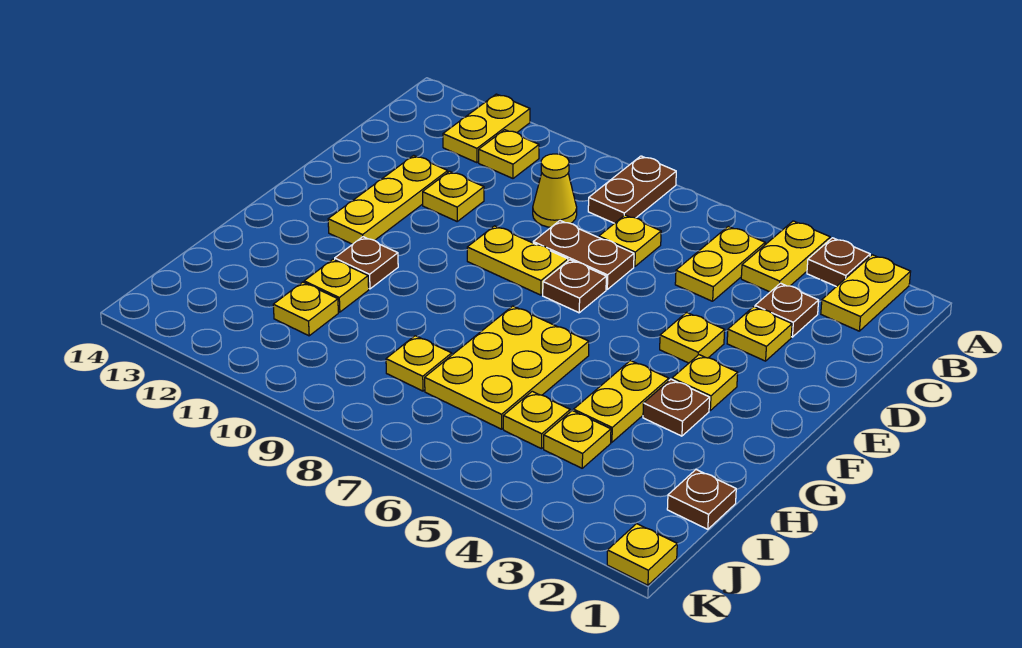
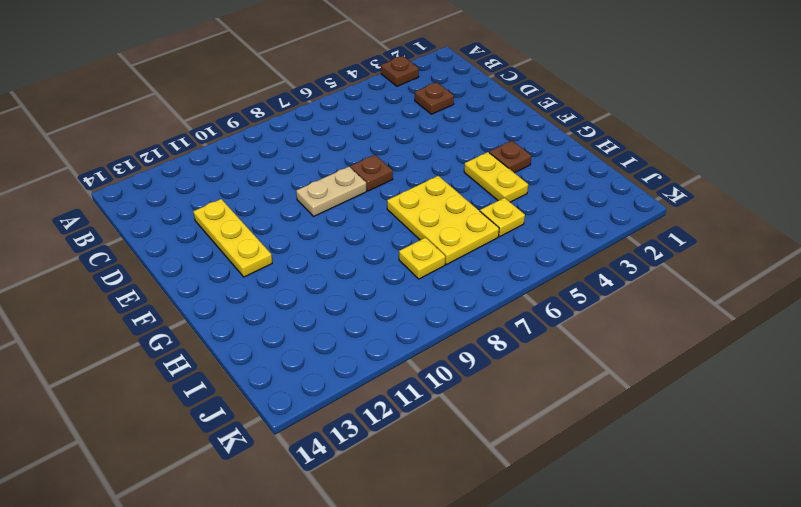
tan plate E8:E9 level 1 -> yellow plate E8:E9 level 1
none -> yellow plate A2:B2 level 1
none -> yellow plate A4:B4 level 1
none -> brown plate A8:B8 level 1

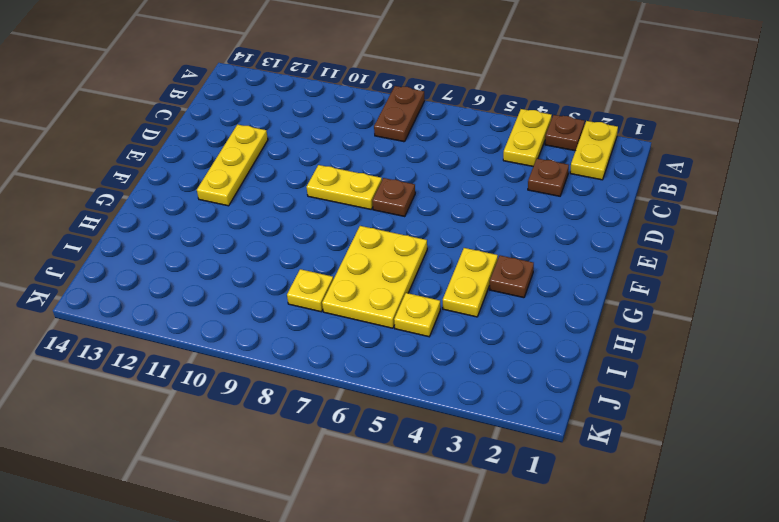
none -> yellow plate A12:B12 level 1
none -> yellow plate B5:C5 level 1
none -> yellow plate B11 level 1

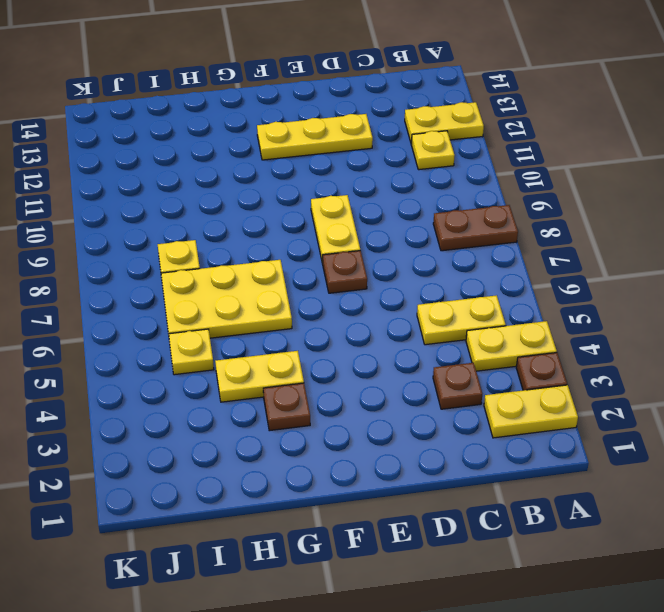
none -> yellow plate C7 level 1
none -> yellow cone C9 level 1
none -> yellow plate D3 level 1

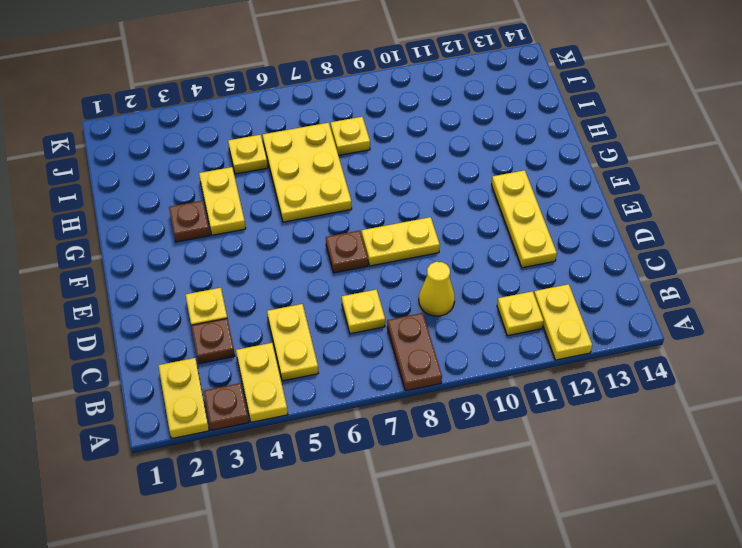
none -> brown plate D7:D8 level 1
none -> yellow plate D11 level 1
none -> yellow plate E4 level 1

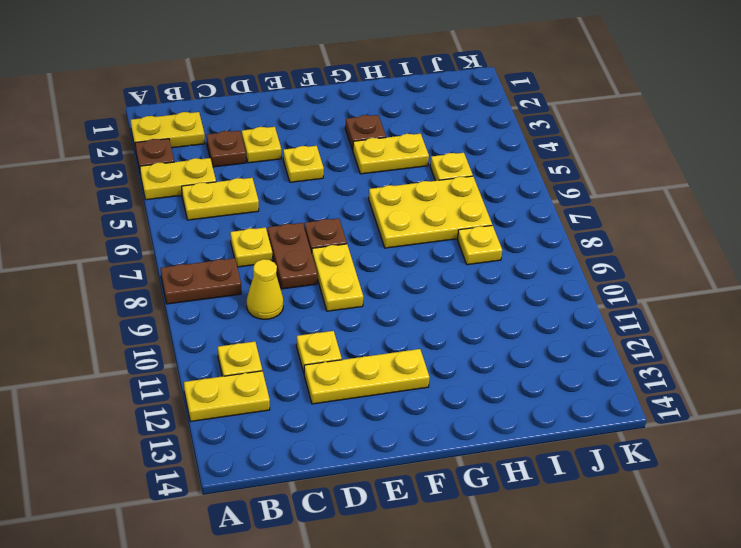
none -> yellow plate F3 level 1
none -> brown plate G11 level 1
none -> yellow plate H11 level 1

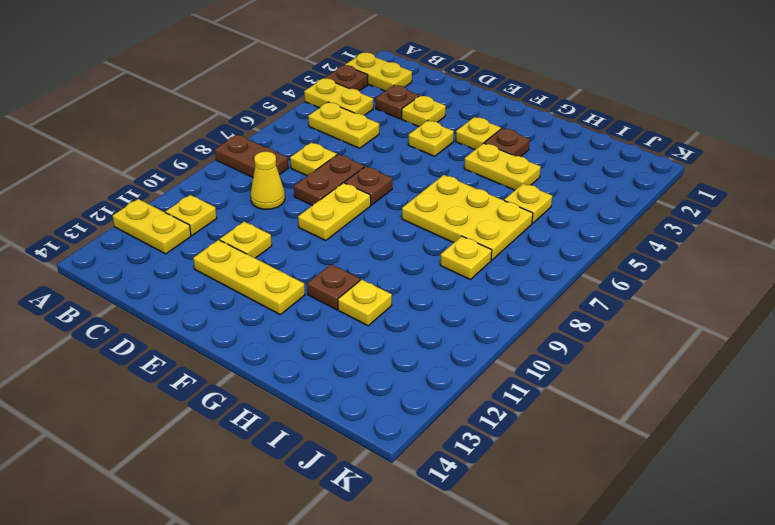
none -> brown plate I1 level 1
none -> yellow plate I4 level 1
none -> yellow plate I11 level 1

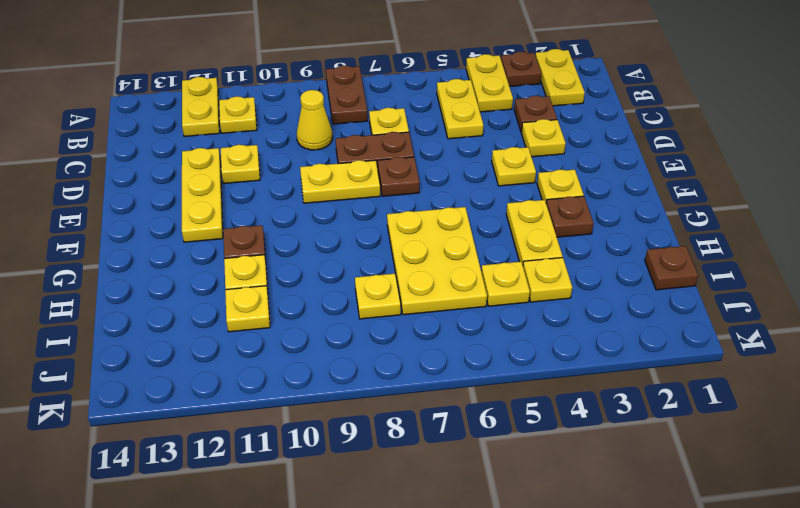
none -> yellow plate K1 level 1

